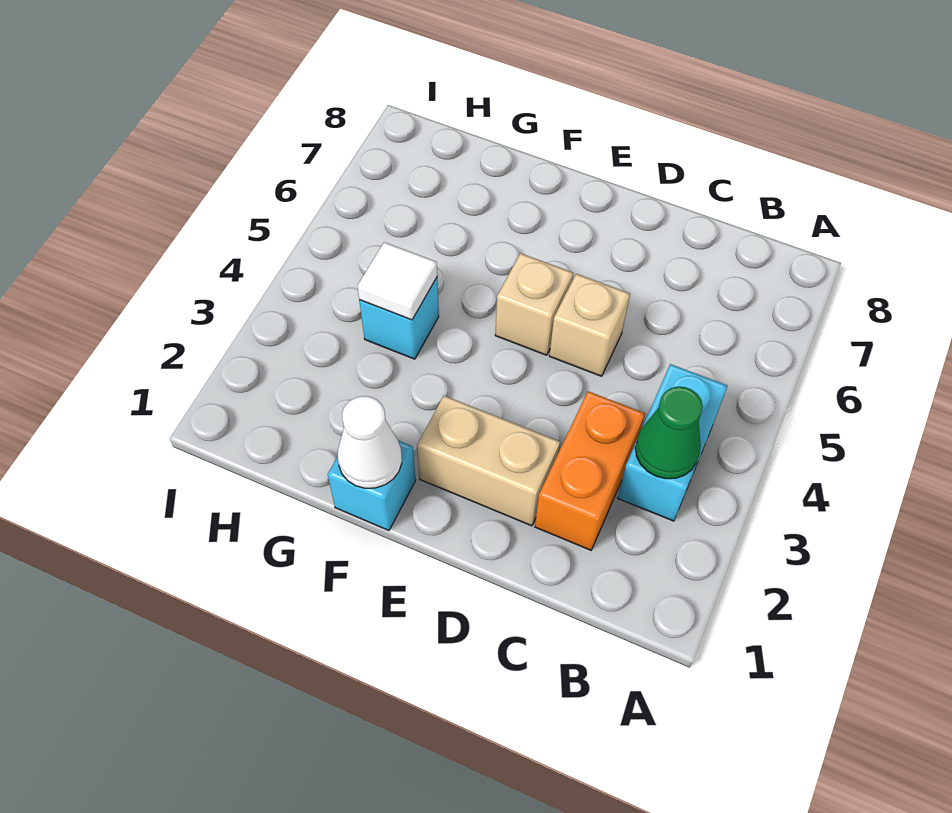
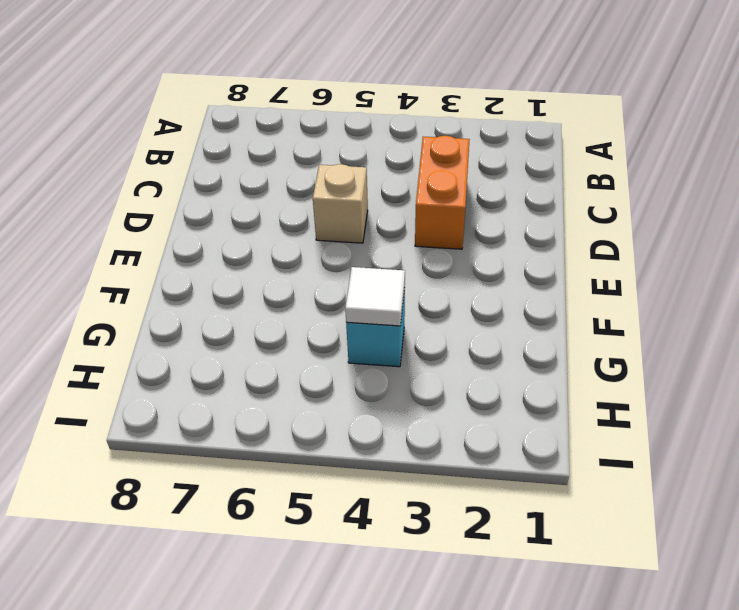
orange brick C3:D3 level 1 -> orange brick C2:C3 level 1
none -> cyan brick B3:B4 level 1
none -> tan brick D2:E2 level 1

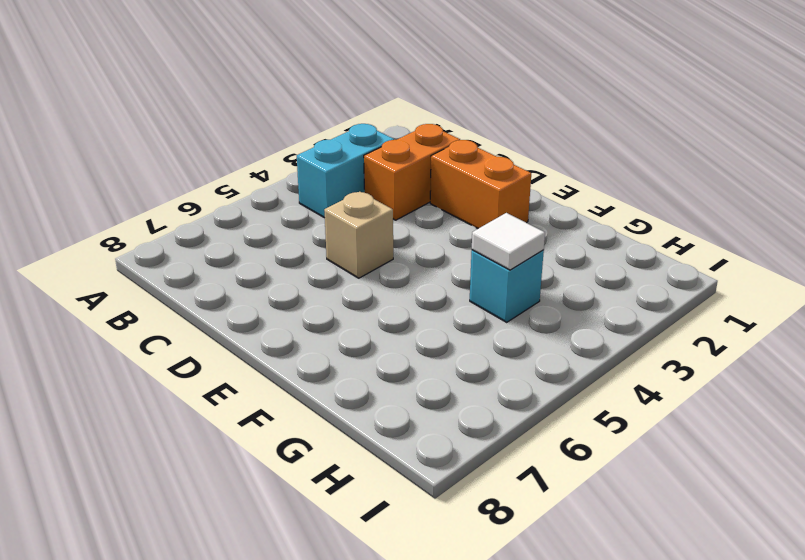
orange brick D2:E2 level 1 -> tan brick D2:E2 level 1
none -> tan brick E5 level 1
none -> cyan brick F1 level 1

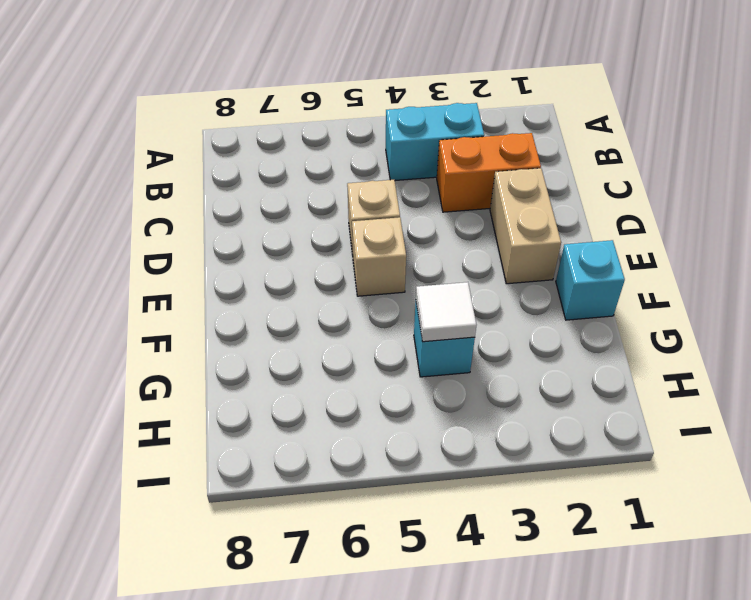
none -> green cone B3 level 2
none -> white cone F1 level 2

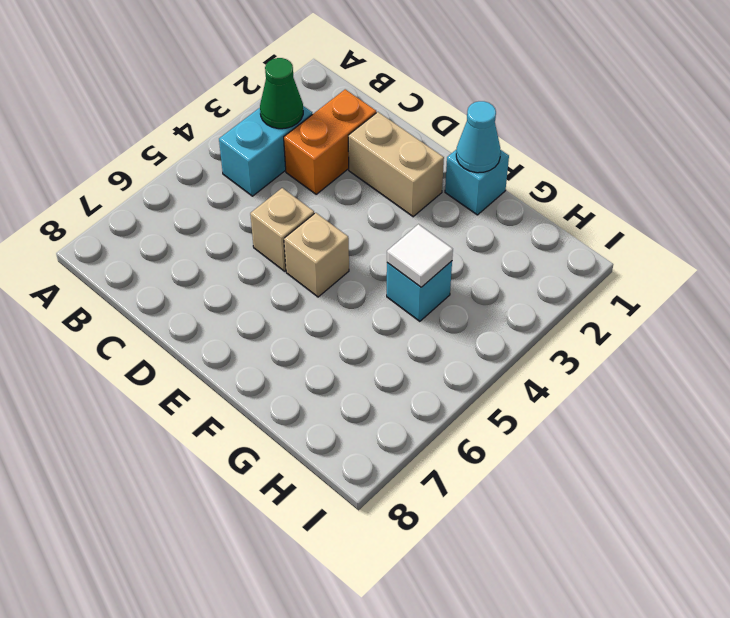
cyan cone F1 level 2 -> white cone F1 level 2

